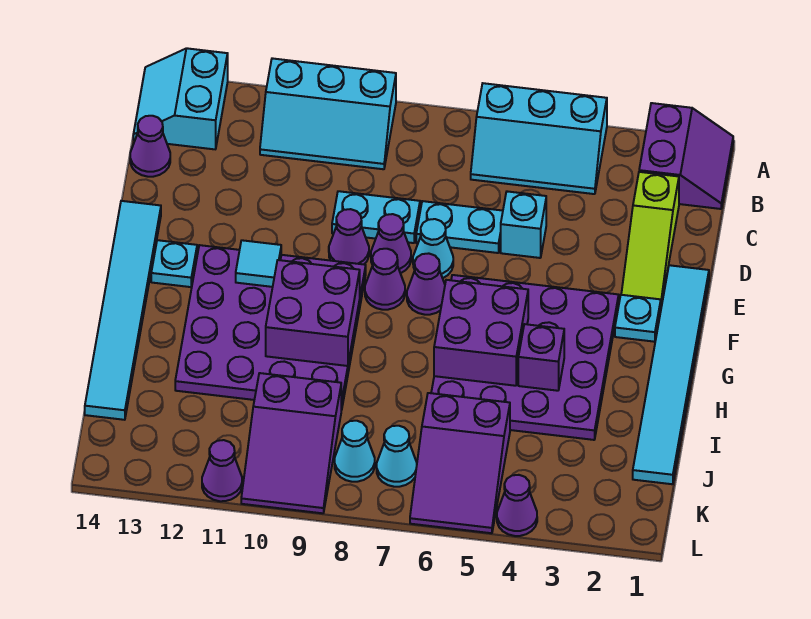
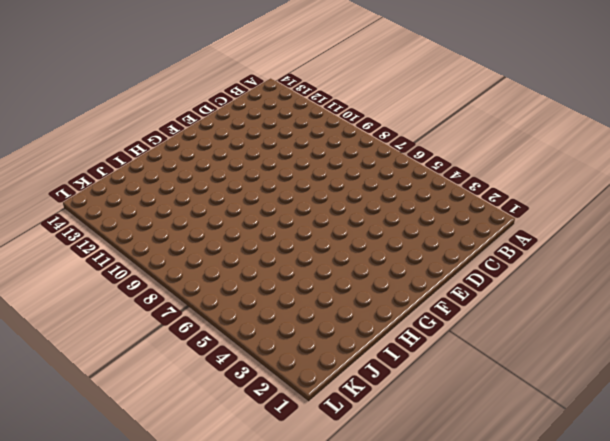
none -> purple slope A1:B2 level 1 top 2
none -> cyan slope A4:B6 level 1 top A
none -> cyan slope A9:B11 level 1 top A
none -> cyan slope A13:B14 level 1 top 13

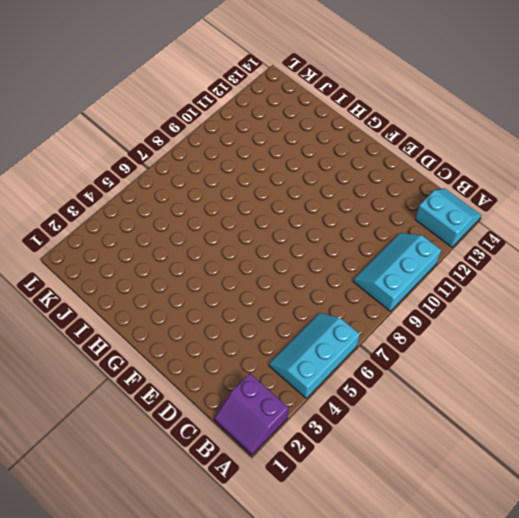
none -> lime slope C2:E2 level 1 top C
none -> purple cone C14 level 1
none -> cyan brick D5 level 1
none -> cyan plate D6:D7 level 1

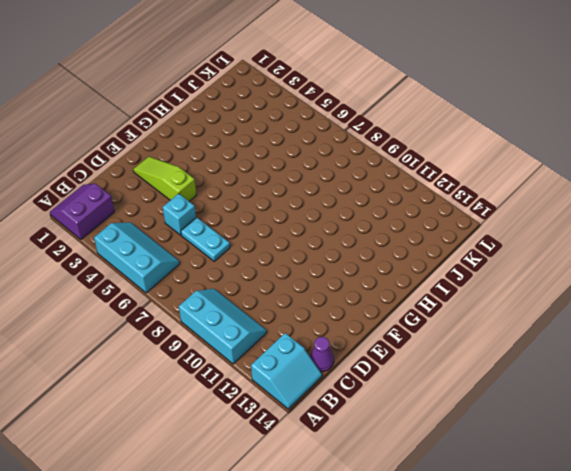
lime slope E2:E4 level 1 top 4 -> lime slope C2:E2 level 1 top C
none -> cyan plate D8:D9 level 1
none -> cyan tile E1:J1 level 1
none -> cyan cone E7 level 1
none -> purple cone E8 level 1

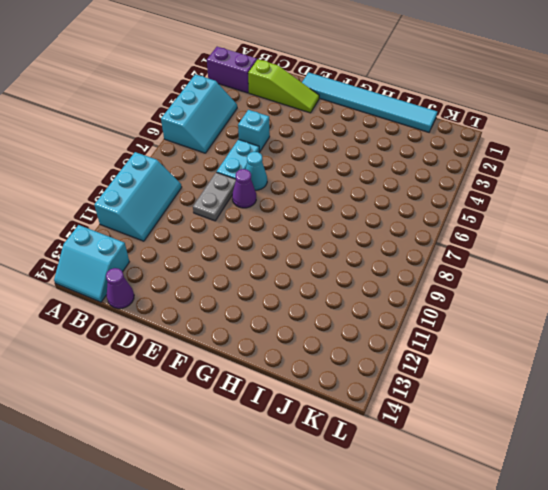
grey plate D8:D9 level 1 -> cyan plate D8:D9 level 1
none -> purple cone E9 level 1
none -> cyan tile E14:J14 level 1
none -> cyan plate F2 level 1
none -> purple plate F3:I6 level 1

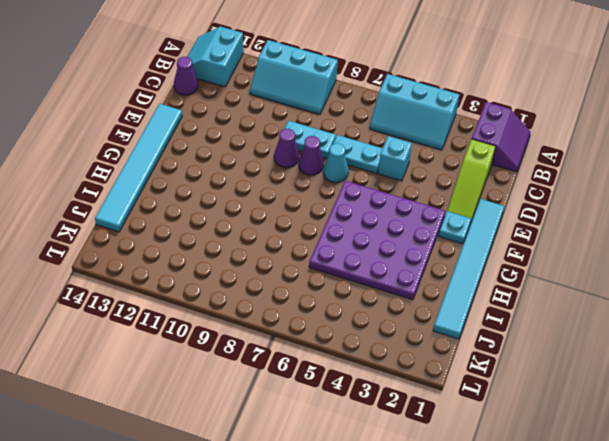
none -> purple cone F7 level 1
none -> purple cone F8 level 1
none -> purple plate F9:I12 level 1
none -> cyan plate F13 level 1

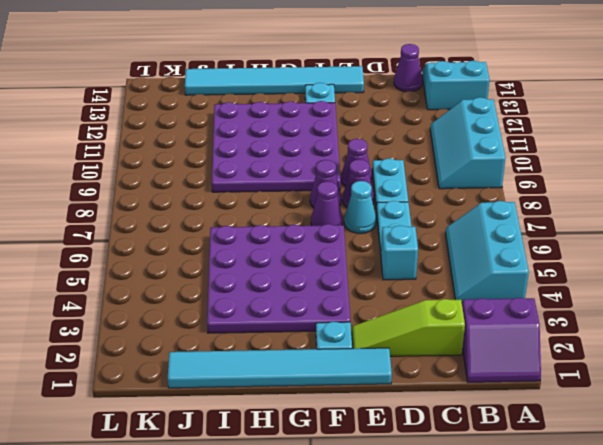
none -> purple slope J5:L6 level 1 top J
none -> purple slope J9:L10 level 1 top J
none -> cyan cone K7 level 1
none -> cyan cone K8 level 1

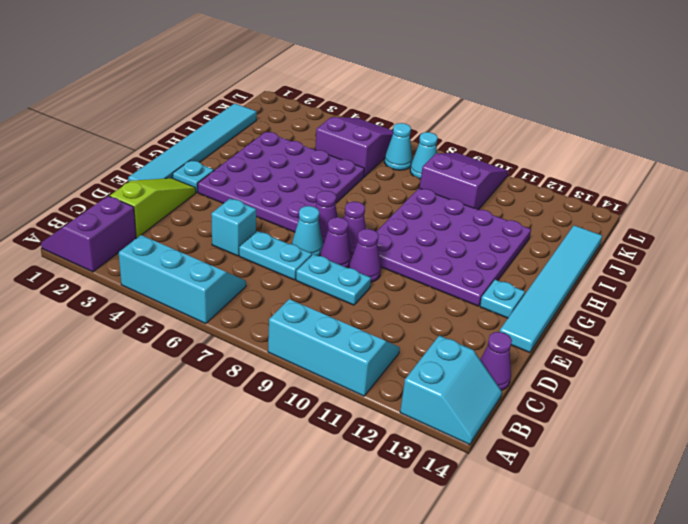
none -> purple cone L4 level 1
none -> purple cone L11 level 1
none -> cyan tile F11 level 2
none -> purple brick G5:H6 level 2

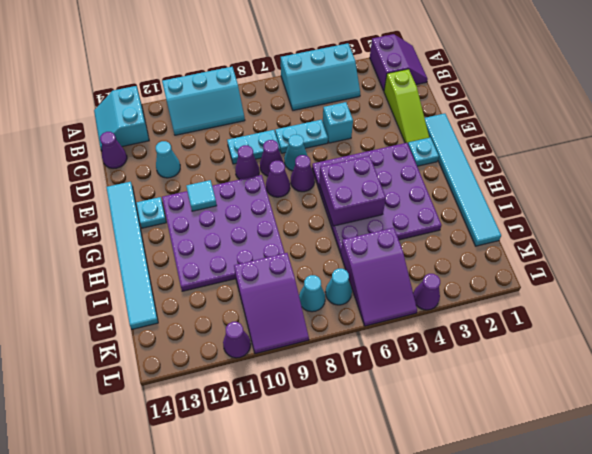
cyan cone D12 level 1 -> none
none -> purple brick G9:H10 level 2
none -> purple brick H4 level 2

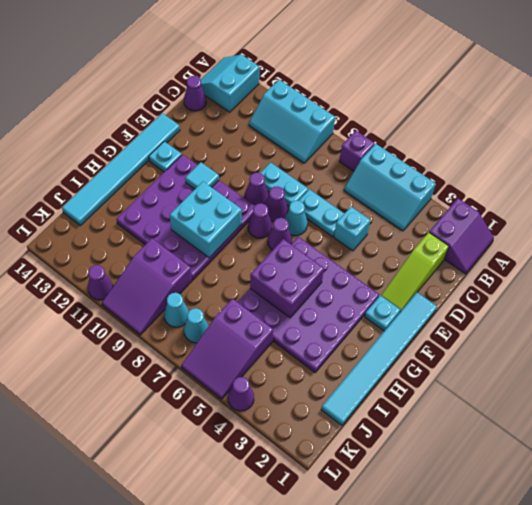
purple brick A7 level 1 -> purple brick H4 level 2
cyan brick G9:H10 level 2 -> purple brick G9:H10 level 2

